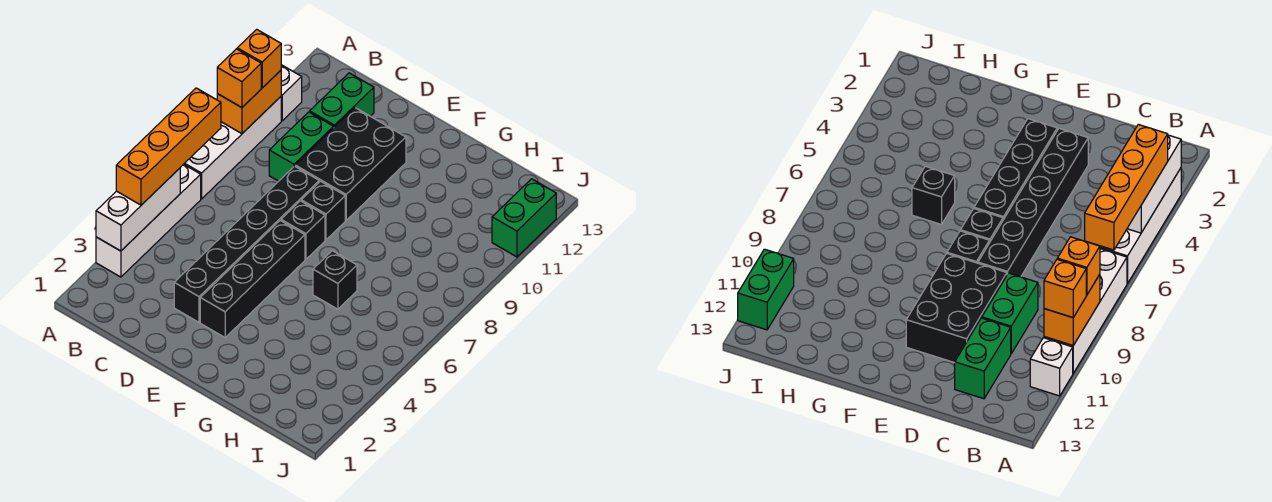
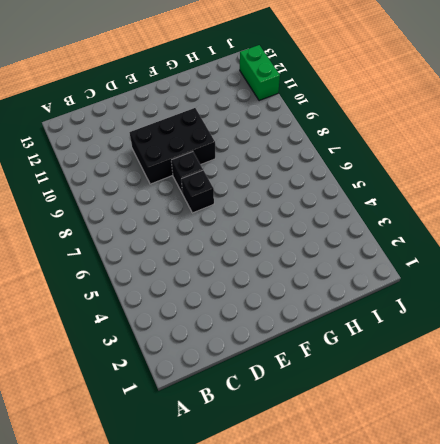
black brick D9:F10 level 1 -> black brick D9:E11 level 1
none -> white brick A3:A6 level 1
none -> white brick A7:A10 level 1
none -> white brick A11 level 1

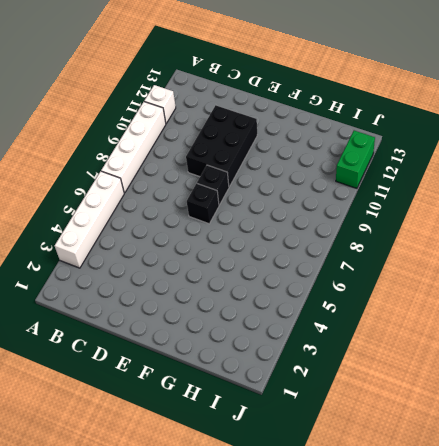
none -> green brick C9:C10 level 1
none -> green brick C11:C12 level 1
none -> black brick D3:D8 level 1

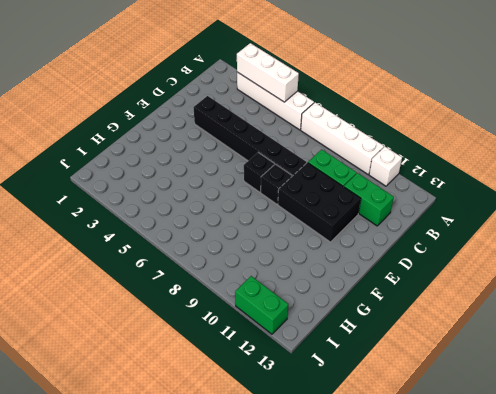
none -> black brick E3:E6 level 1
none -> black brick G6 level 1
none -> orange brick A9:A10 level 2

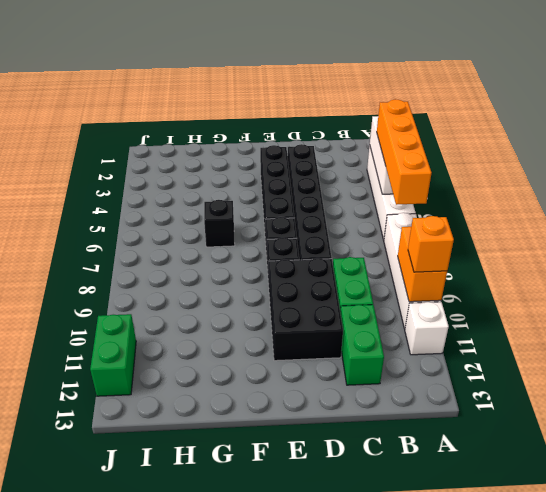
none -> orange brick A9 level 3

